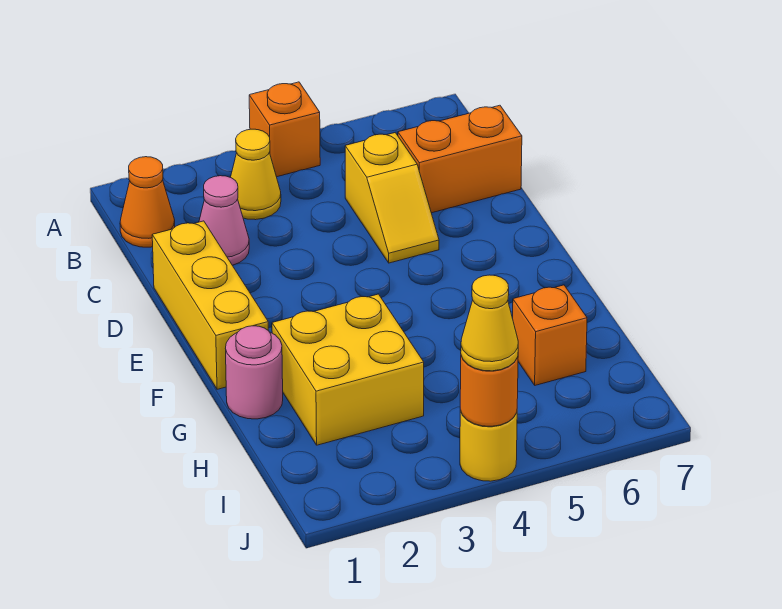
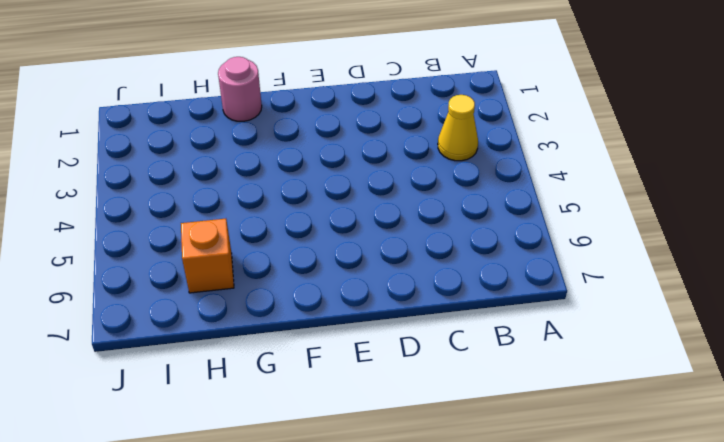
none -> orange brick A4 level 1
none -> orange cone B1 level 1
none -> pink cone C2 level 1

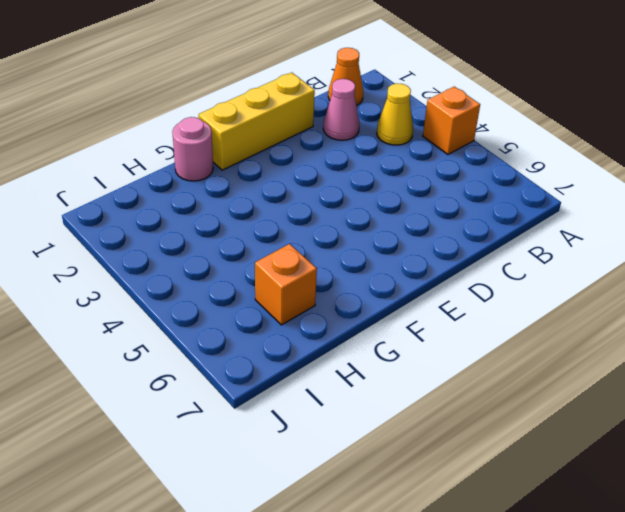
none -> yellow slope C5:D5 level 1 top C
none -> orange brick C6:C7 level 1
none -> yellow brick G2:H3 level 1

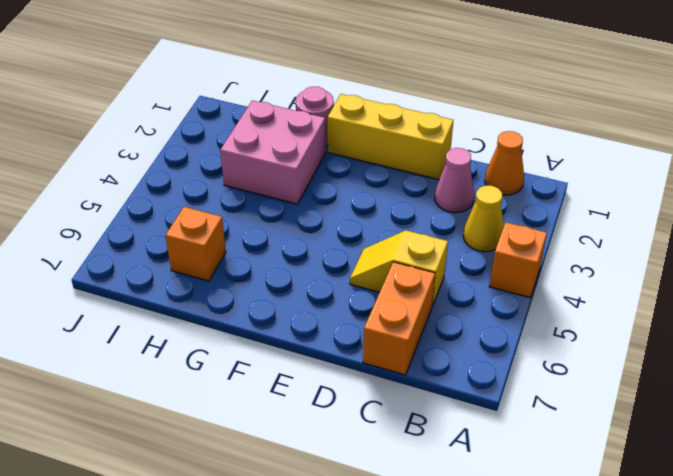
pink brick G2:H3 level 1 -> yellow brick G2:H3 level 1
none -> yellow round brick J4 level 1
none -> orange round brick J4 level 2
none -> yellow cone J4 level 3

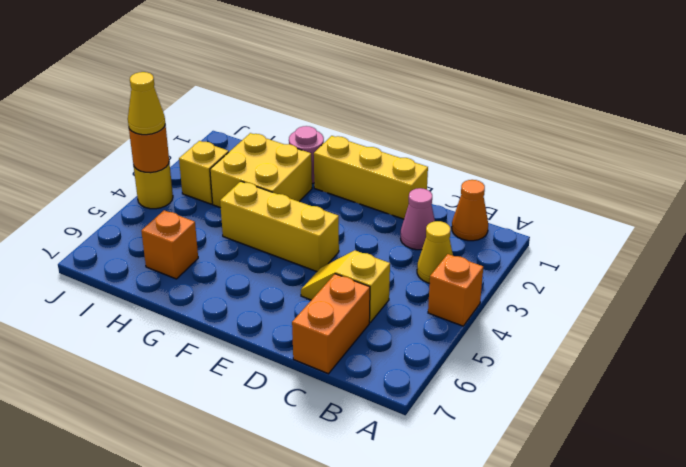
yellow brick E4:G4 level 1 -> none
yellow brick I3 level 1 -> none

